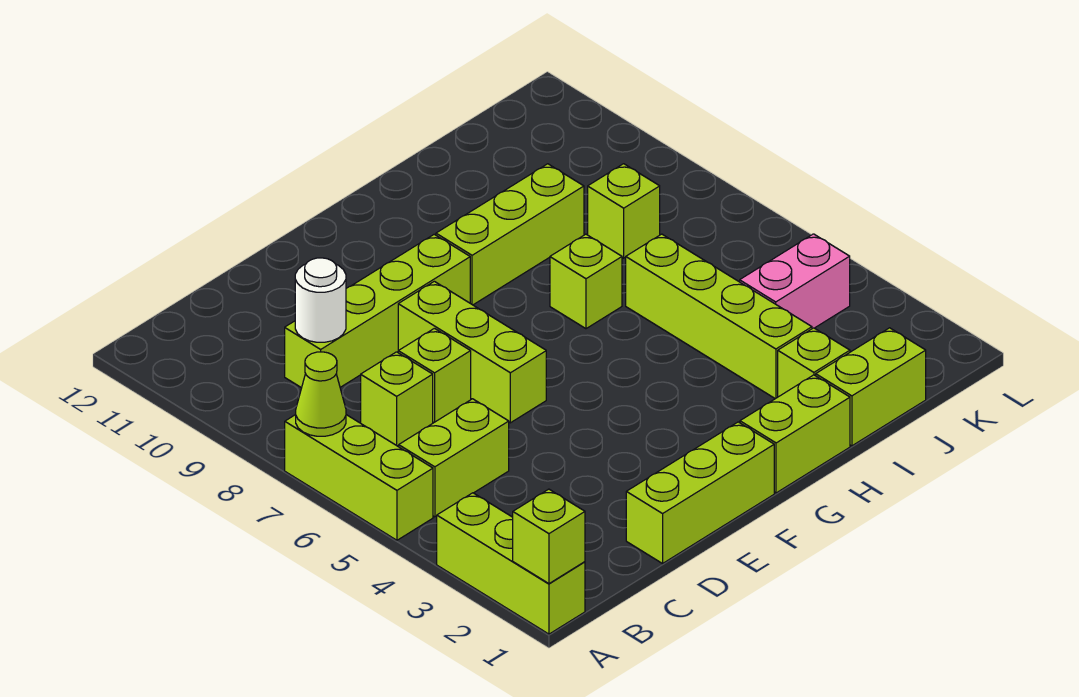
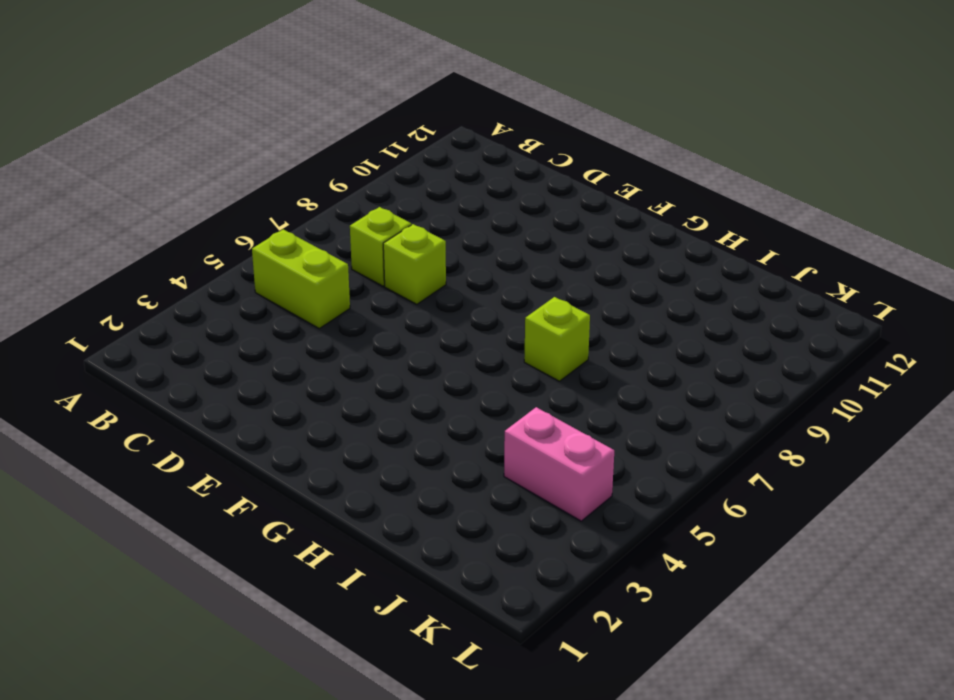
none -> lime brick A1:A3 level 1
none -> lime brick A5:A7 level 1
none -> lime brick C9:F9 level 1

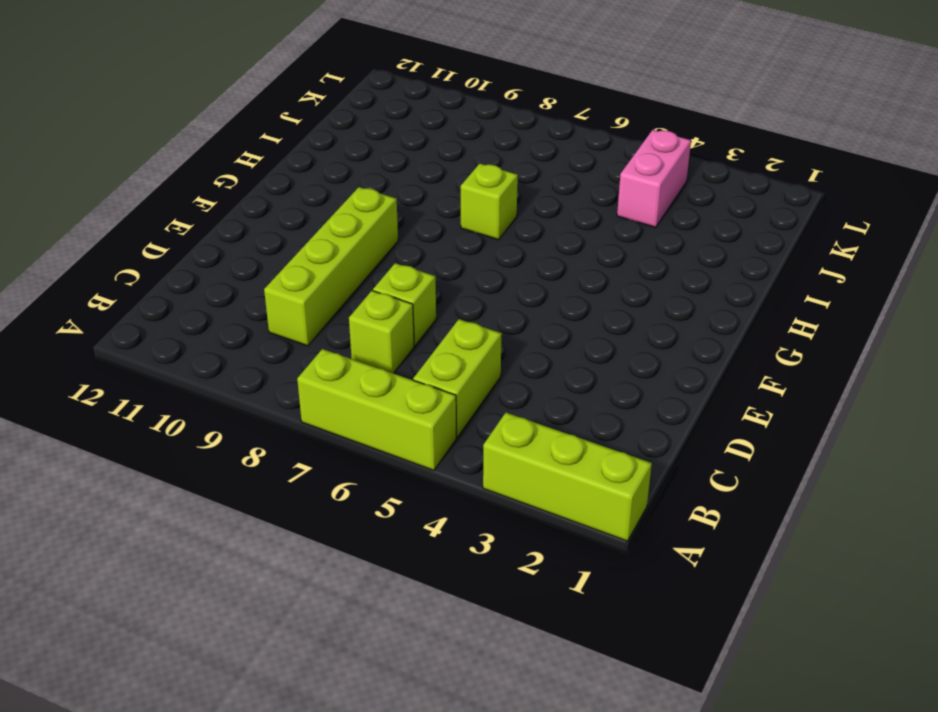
none -> lime brick D1:F1 level 1
none -> lime brick E6:E8 level 1
none -> lime brick G1:H1 level 1

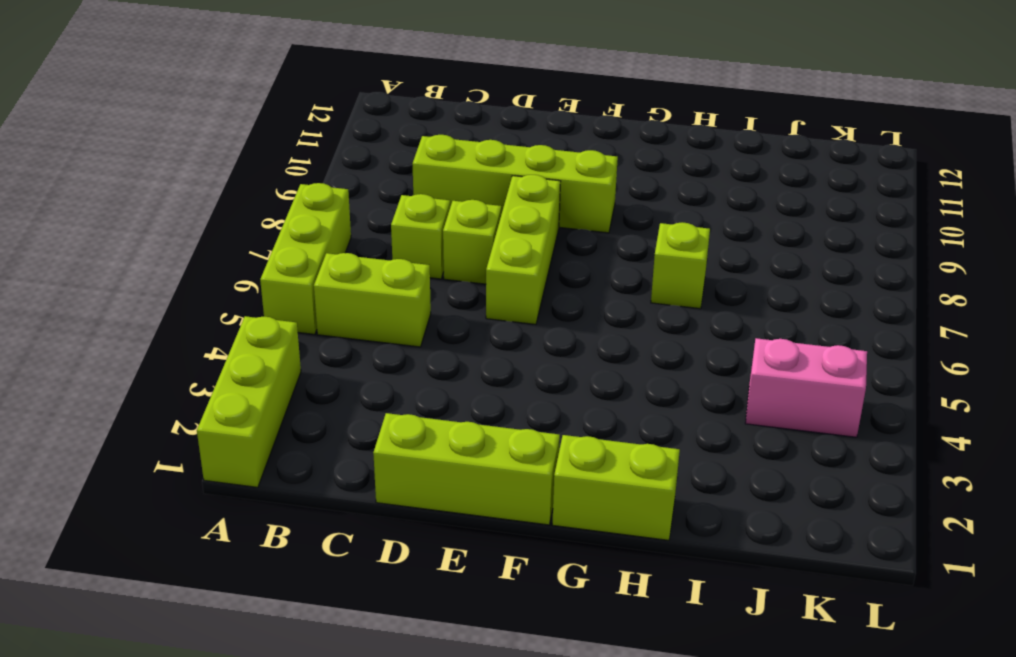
none -> lime brick G9:I9 level 1
none -> lime brick I1:J1 level 1
none -> lime brick I2 level 1

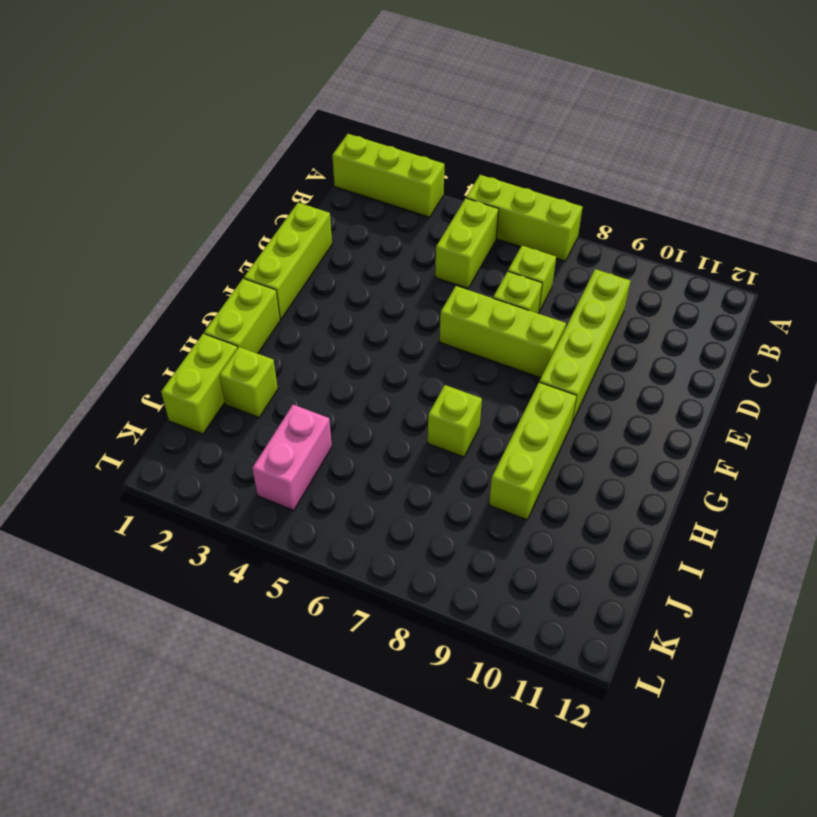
none -> lime brick I3:I6 level 1
none -> lime brick J8 level 1
none -> lime brick A1 level 2

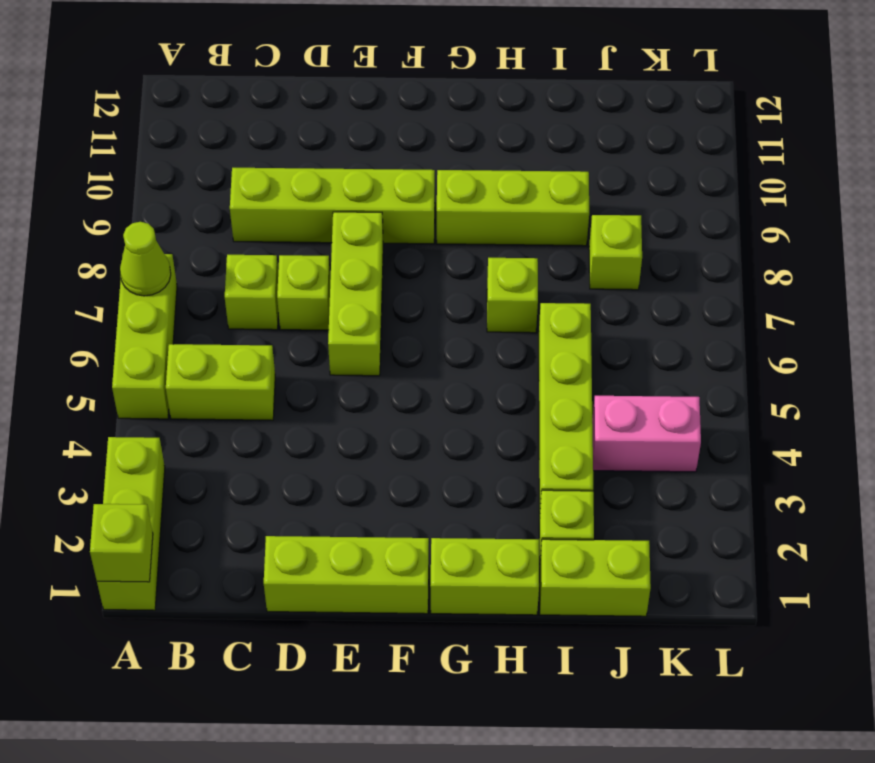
none -> white round brick C9 level 2

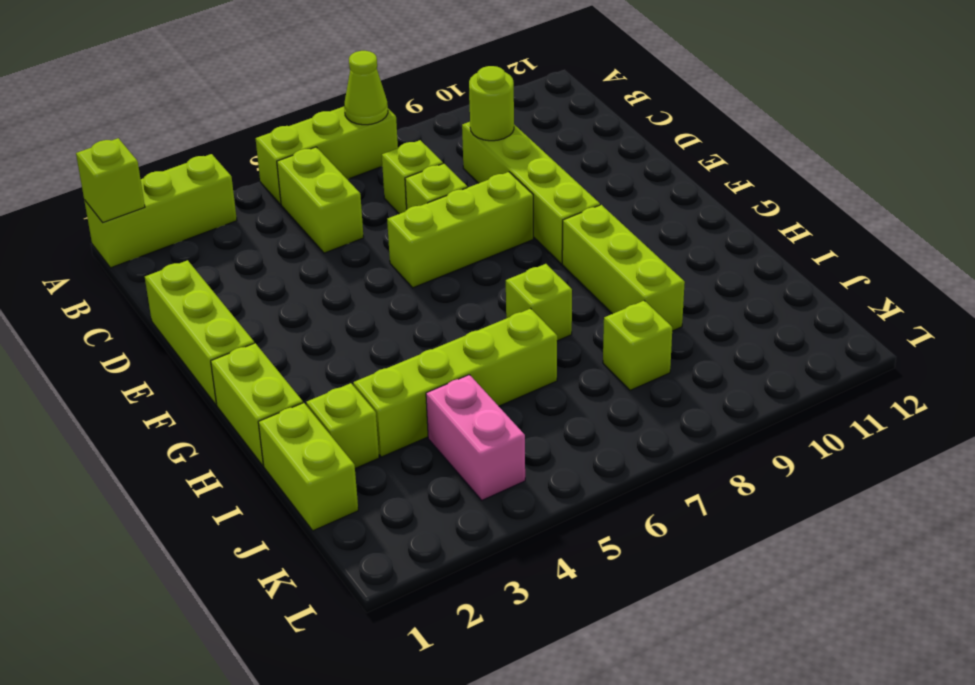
lime round brick C9 level 2 -> white round brick C9 level 2

